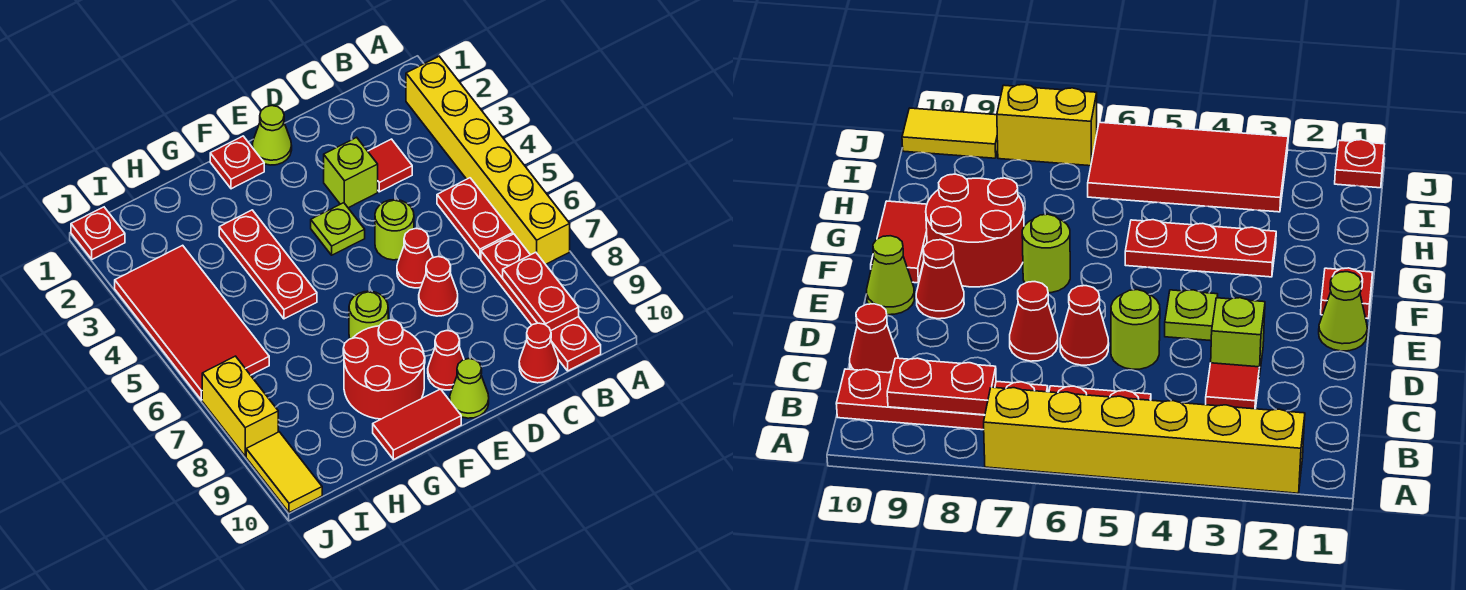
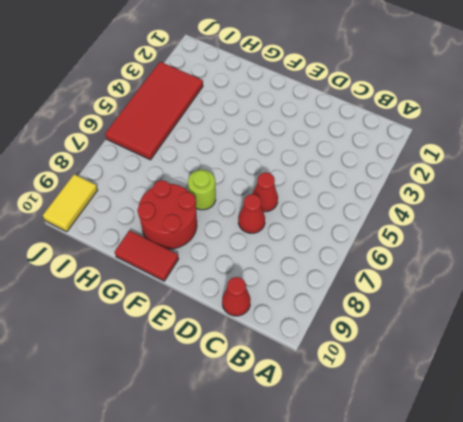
none -> yellow brick A2:A7 level 1
none -> red plate B5:B6 level 1
none -> red plate B7:B10 level 1

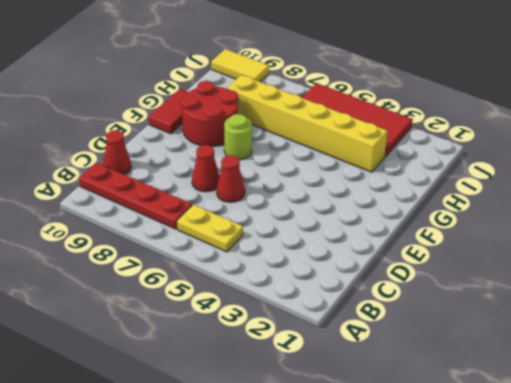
yellow plate B5:B6 level 1 -> red plate B5:B6 level 1
yellow brick H3:H8 level 1 -> yellow brick A2:A7 level 1
none -> red tile C3 level 1
none -> lime brick D3 level 1
none -> lime round brick D5 level 1

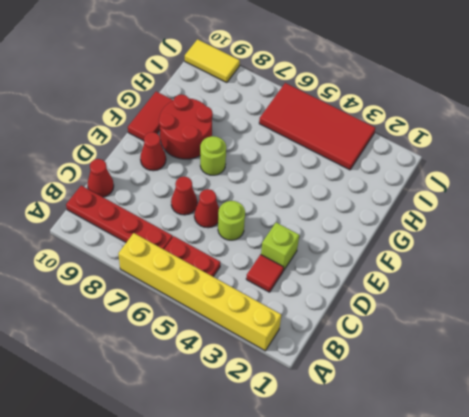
none -> lime cone E1 level 1
none -> lime plate E4 level 1
none -> lime cone E10 level 1

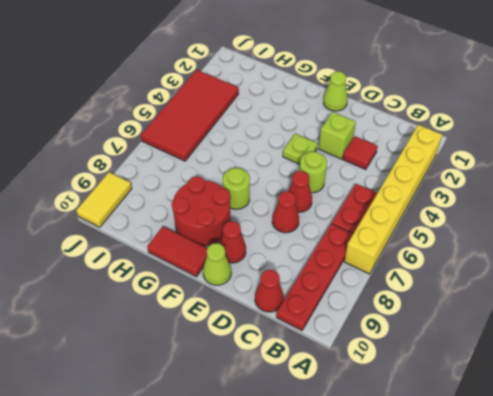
none -> red plate F1 level 1
none -> red plate G3:G5 level 1
none -> red plate J1 level 1

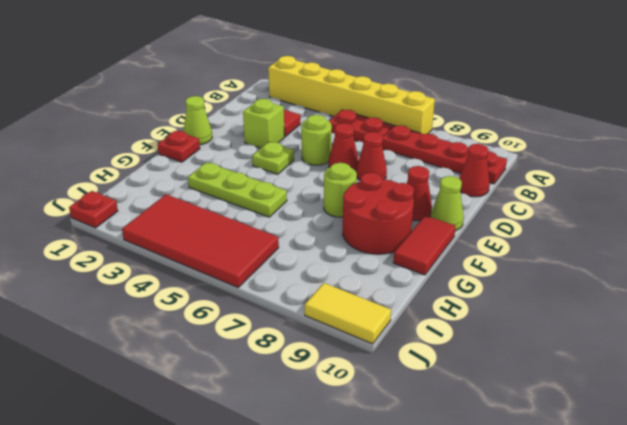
lime plate G3:G5 level 1 -> red plate G3:G5 level 1
none -> yellow brick J7:J8 level 1
none -> red plate B8:B9 level 2

